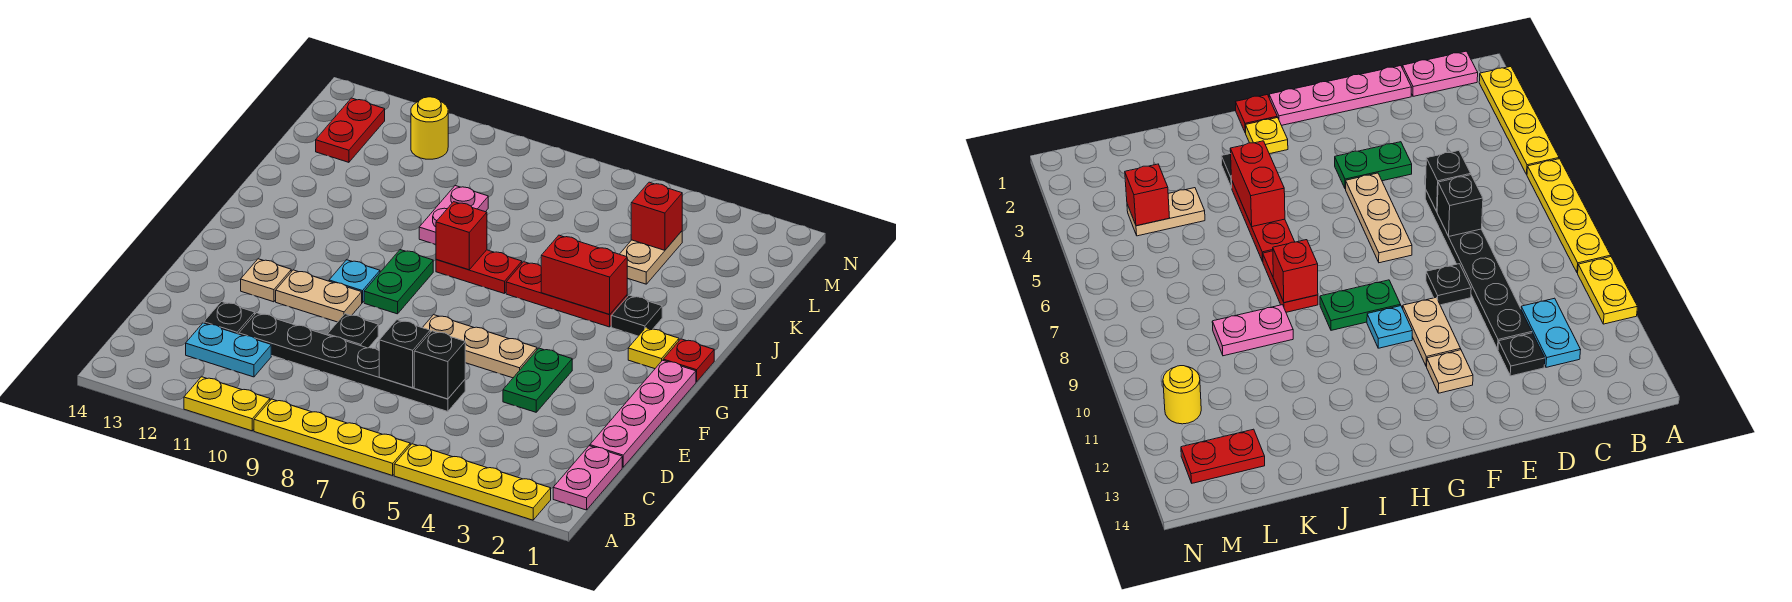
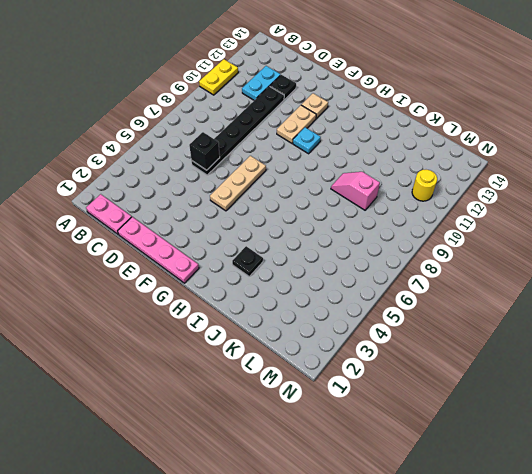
pink slope J9:K9 level 1 top K -> pink plate J9:K9 level 1
none -> yellow plate A2:A5 level 1
none -> yellow plate A6:A9 level 1
none -> green plate E4:F4 level 1

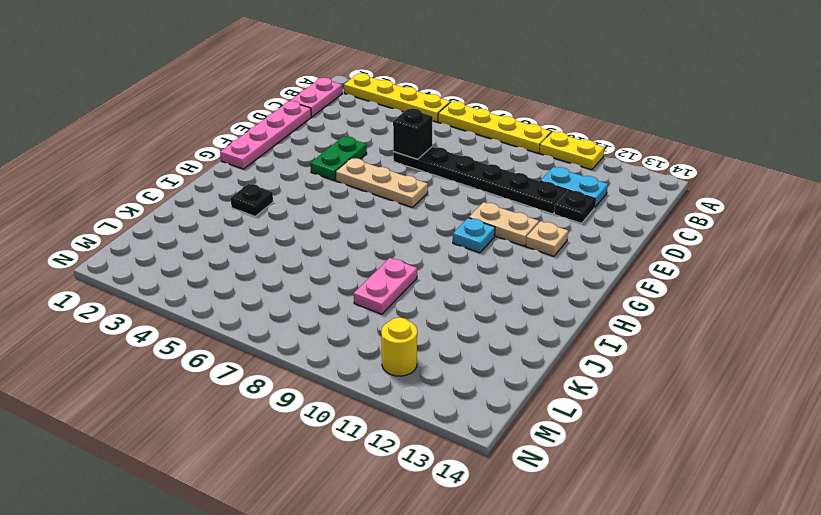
none -> black plate E9 level 1
none -> green plate G9:H9 level 1
none -> red plate H1 level 1

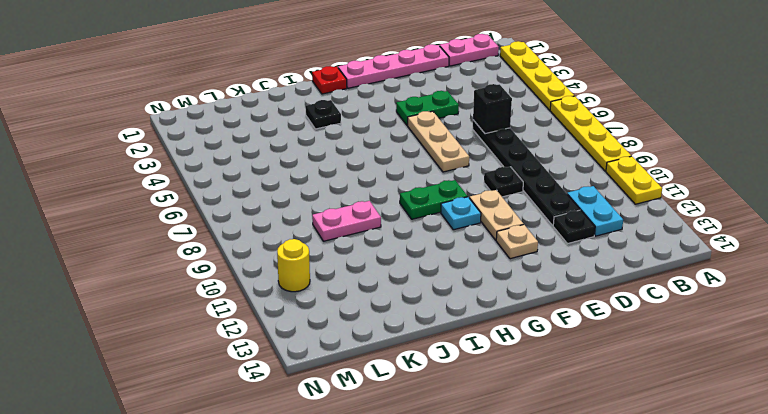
none -> yellow plate H2 level 1
none -> red plate I4:I6 level 1
none -> red plate I7:I8 level 1

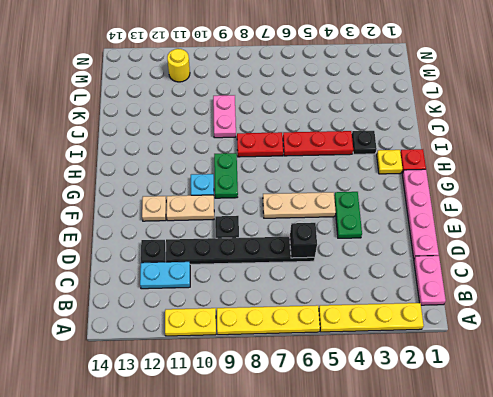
none -> tan plate K4:L4 level 1
none -> red plate L13:M13 level 1
none -> black brick D7 level 2

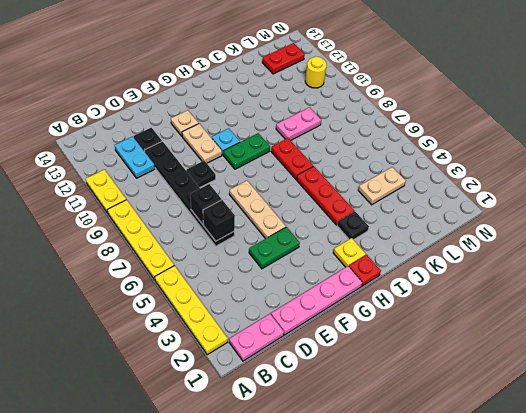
none -> red brick I4:I5 level 2
none -> red brick I8 level 2
none -> red brick L4 level 2

